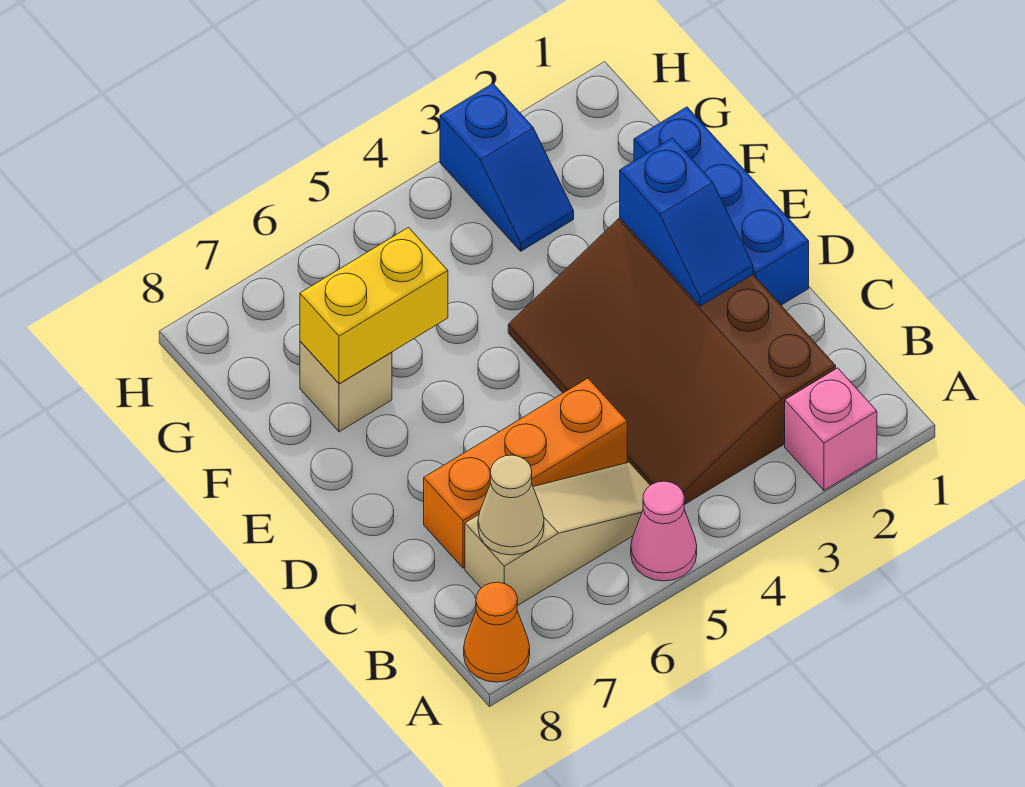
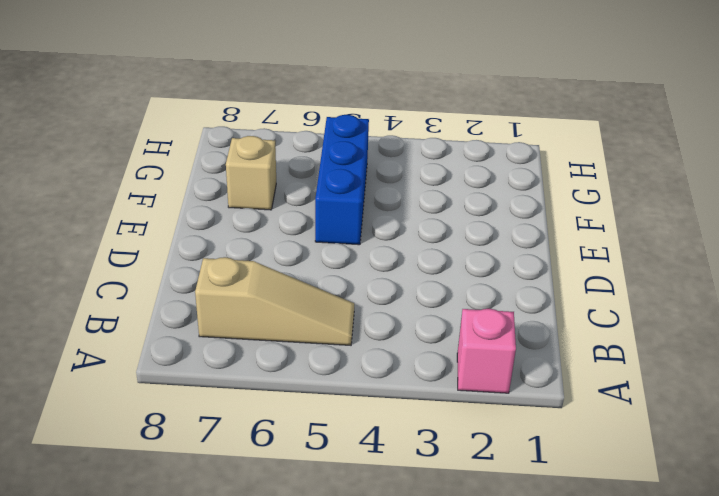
blue brick E5:G5 level 1 -> blue brick D1:F1 level 1
none -> pink cone A5 level 1
none -> orange cone A8 level 1
none -> brown slope B2:E4 level 1 top 2

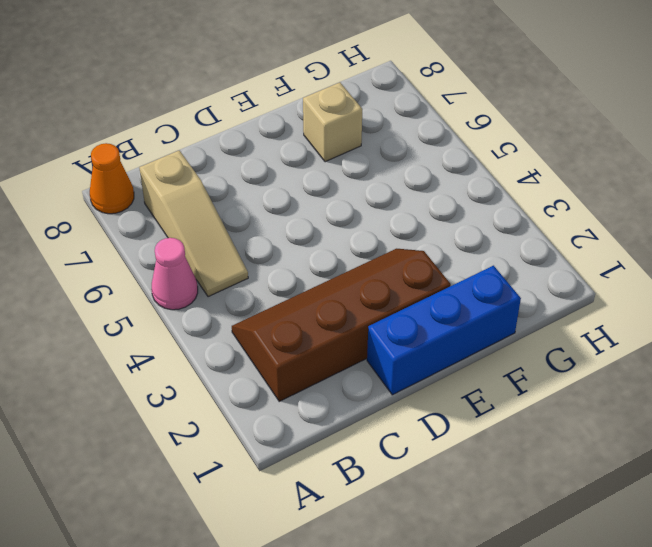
brown slope B2:E3 level 1 top 2 -> brown slope B2:E4 level 1 top 2
none -> pink brick A2 level 1
none -> orange brick C5:C7 level 1
none -> blue slope G3:H3 level 1 top H

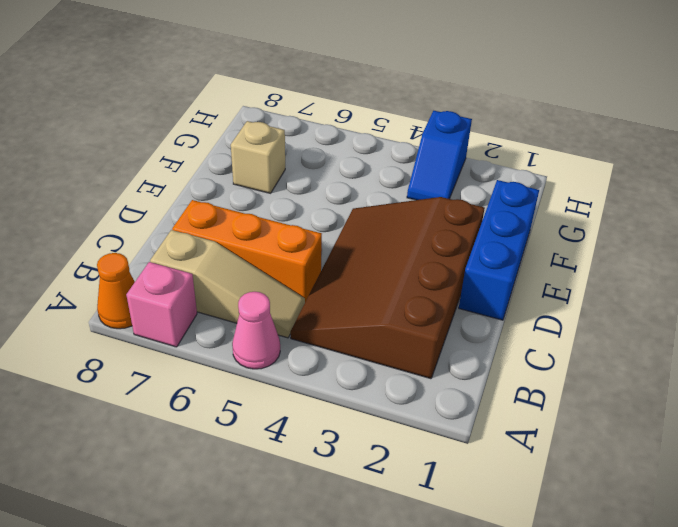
pink brick A7 level 1 -> pink brick A2 level 1
none -> tan cone B7 level 2
none -> blue slope D2:E2 level 2 top E
none -> yellow brick F6:F7 level 2

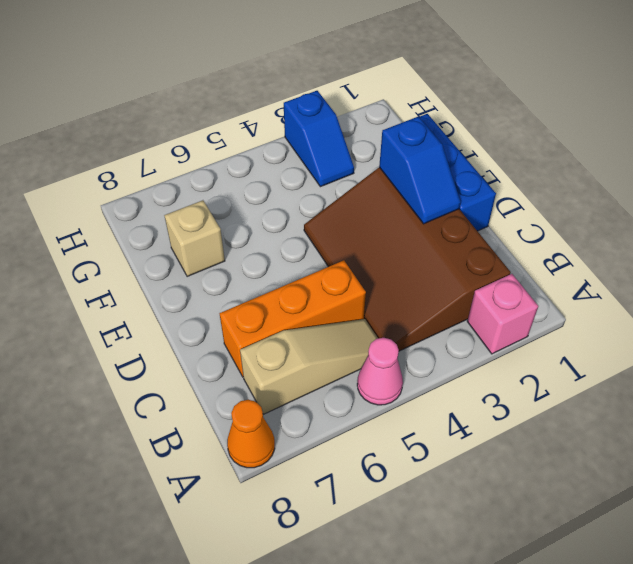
none -> tan cone B7 level 2
none -> yellow brick F6:F7 level 2

